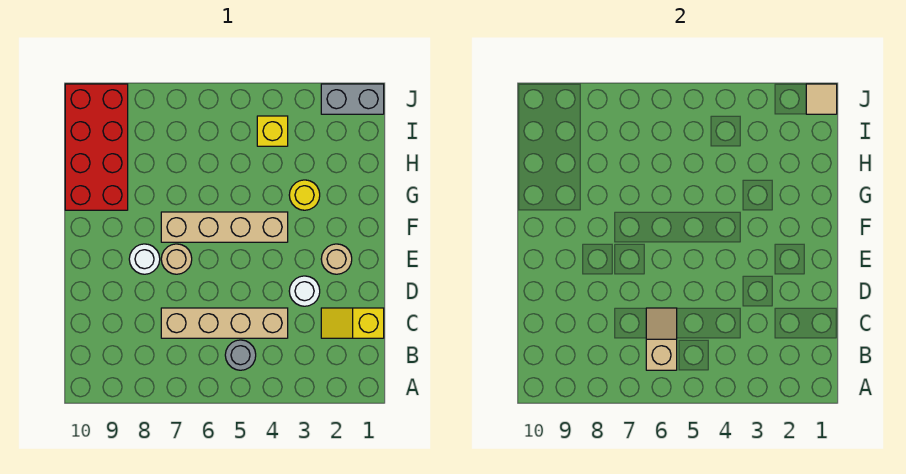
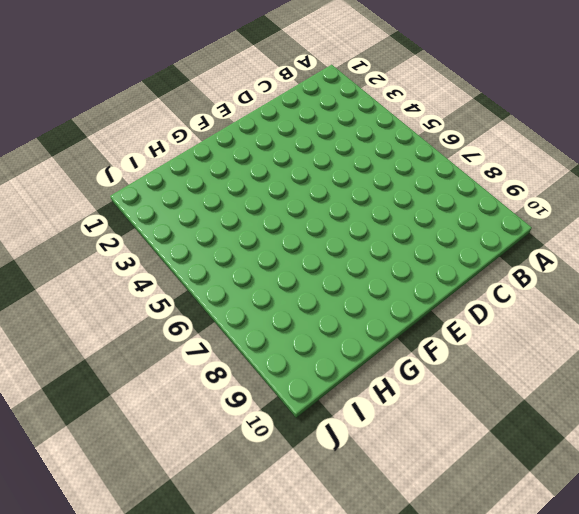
none -> grey round brick B5 level 1
none -> yellow slope C1:C2 level 1 top 1
none -> tan brick C4:C7 level 1

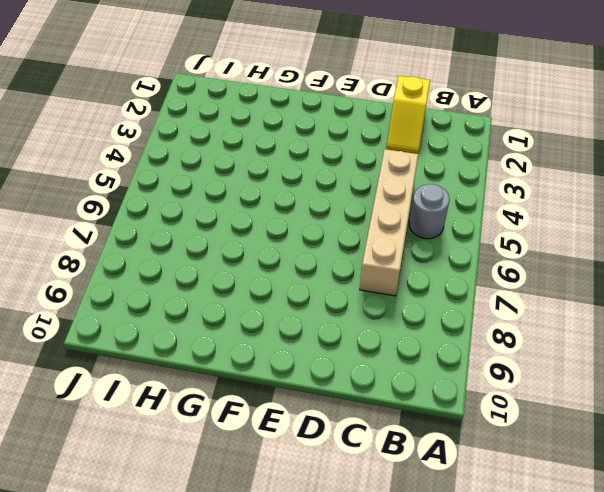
none -> white round brick D3 level 1
none -> tan round brick E2 level 1
none -> tan round brick E7 level 1

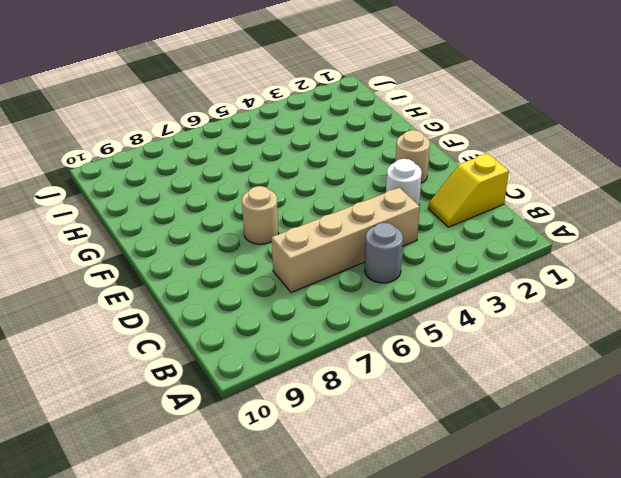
none -> white round brick E8 level 1
none -> tan brick F4:F7 level 1
none -> yellow round brick G3 level 1

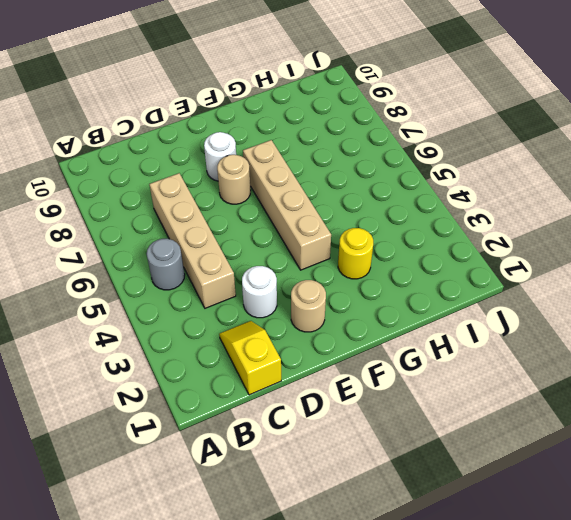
none -> red brick G9:J10 level 1
none -> yellow brick I4 level 1
none -> grey brick J1:J2 level 1

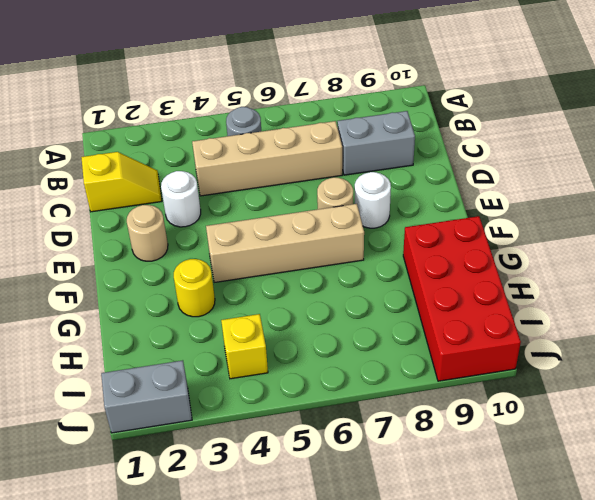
grey brick C8:C9 level 1 -> none
none -> tan slope B6:C6 level 2 top B
none -> tan tile J1 level 2

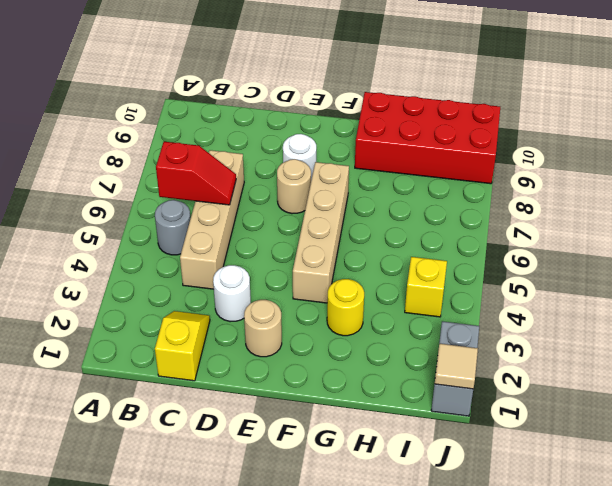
red slope B6:C6 level 2 top B -> tan slope B6:C6 level 2 top B

